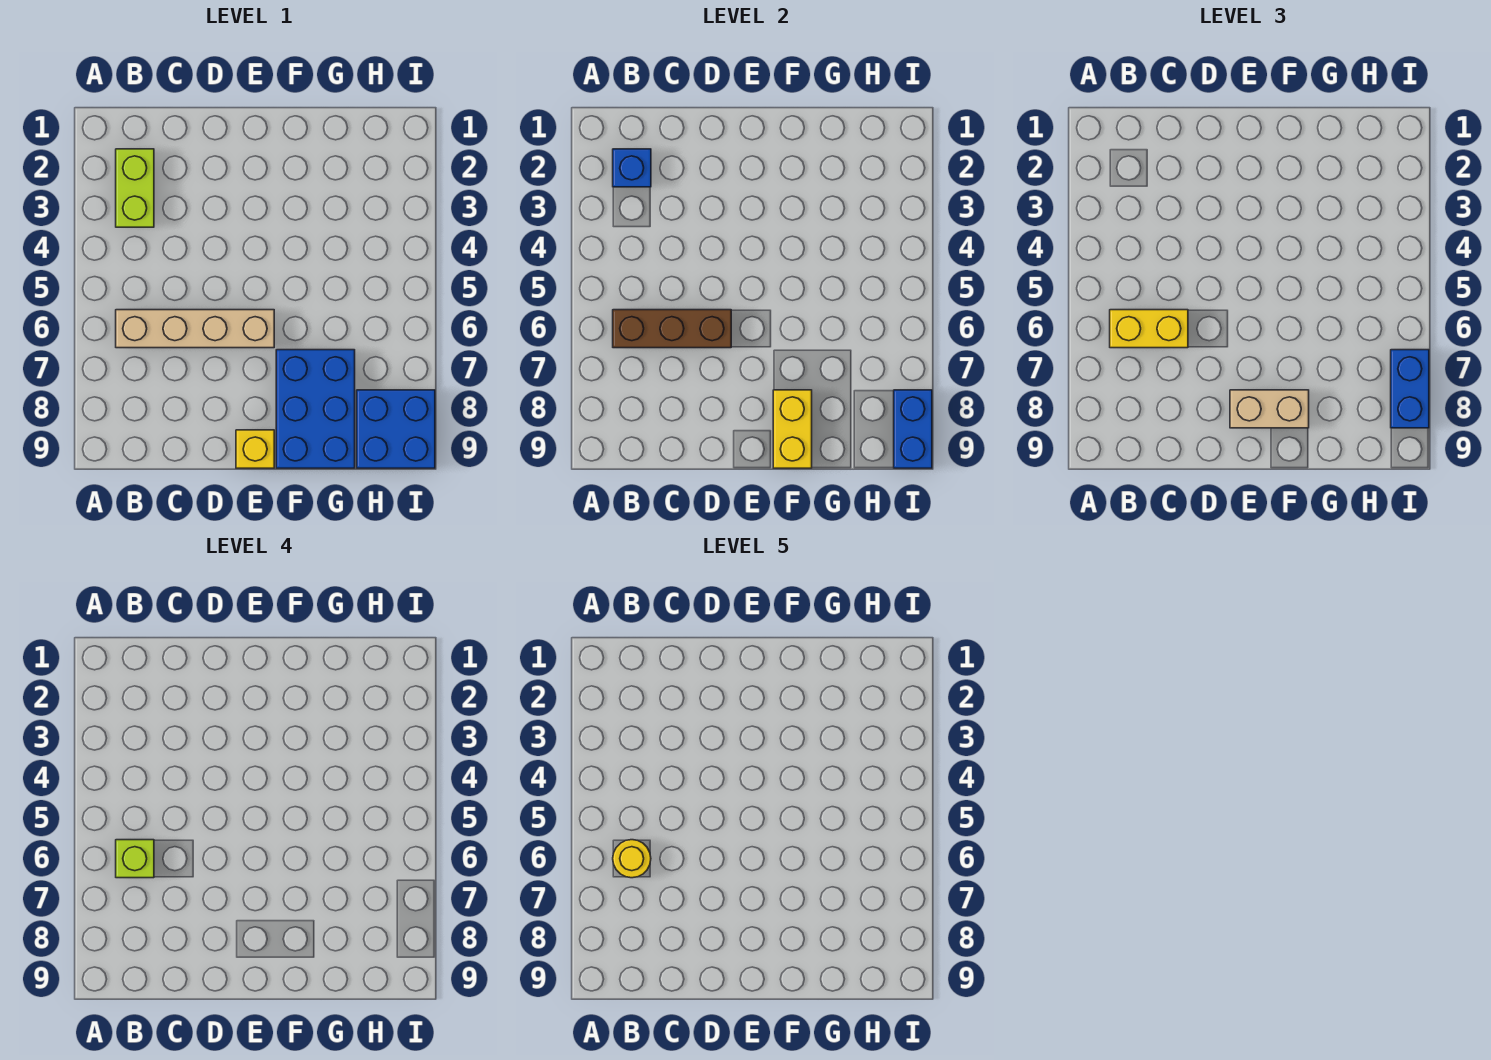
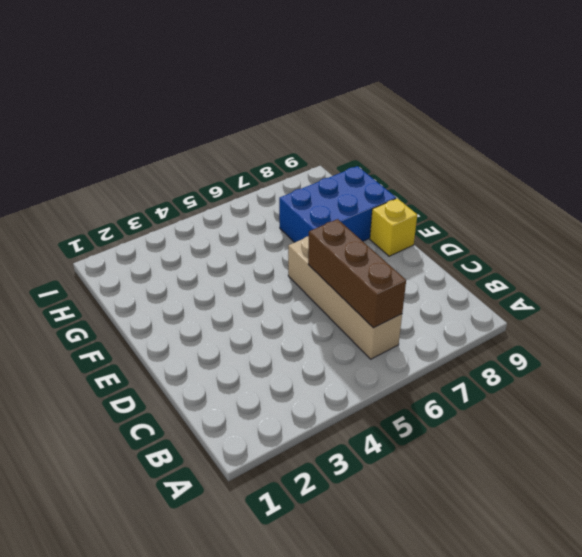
none -> lime brick B2:B3 level 1
none -> blue brick H8:I9 level 1
none -> blue brick B2 level 2

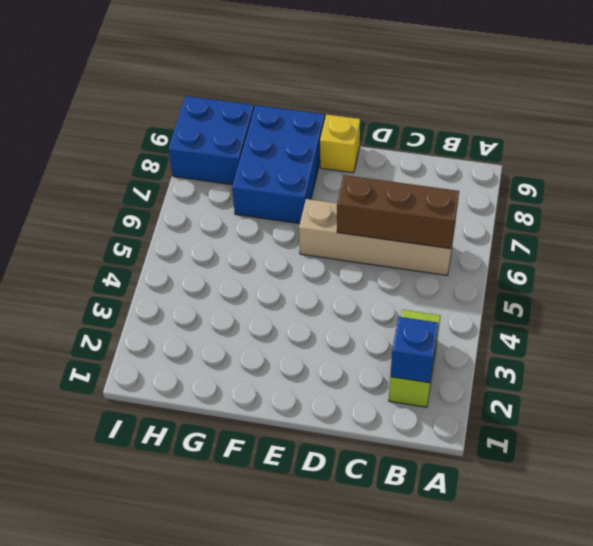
none -> yellow brick F8:F9 level 2
none -> blue brick I8:I9 level 2
none -> yellow brick B6:C6 level 3

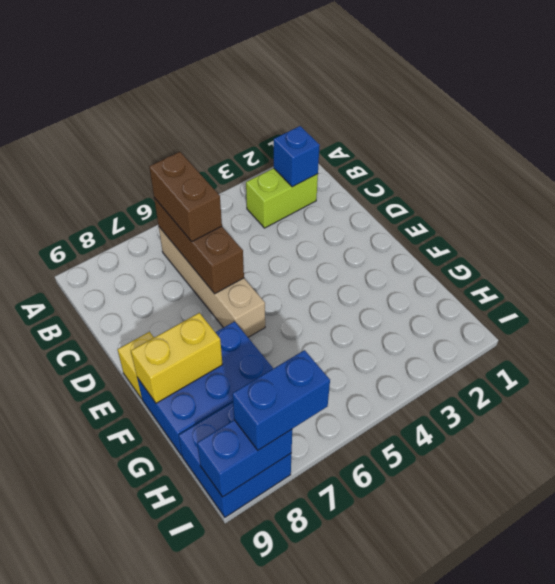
brown brick B6:C6 level 3 -> yellow brick B6:C6 level 3
none -> tan brick E8:F8 level 3
none -> lime brick B6 level 4
none -> yellow round brick B6 level 5

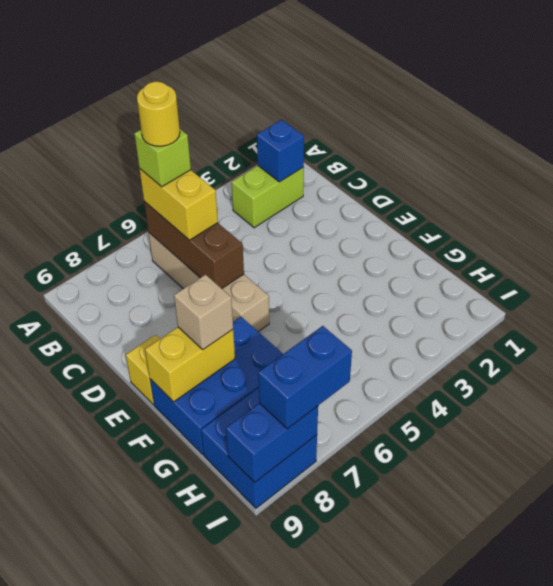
tan brick F8 level 3 -> tan brick E8:F8 level 3

